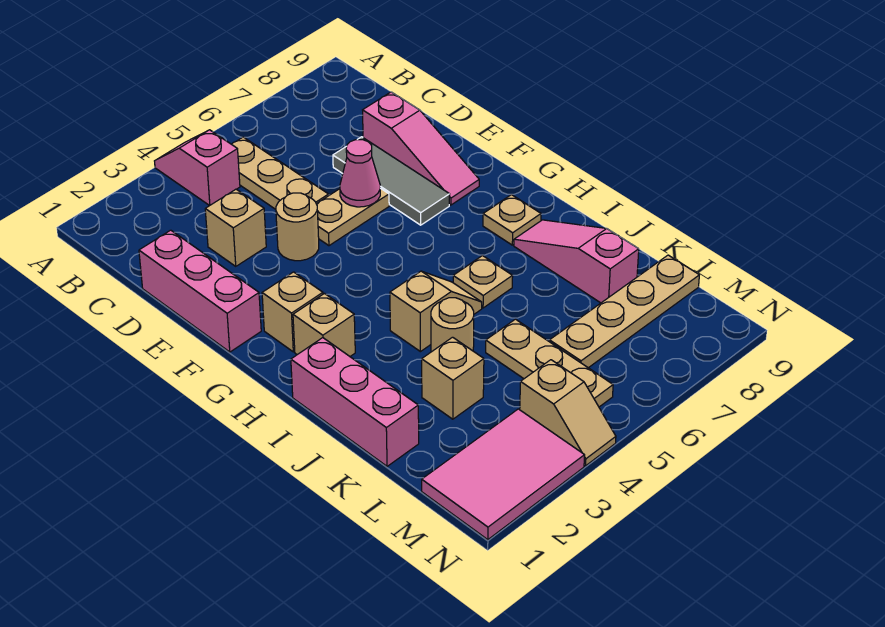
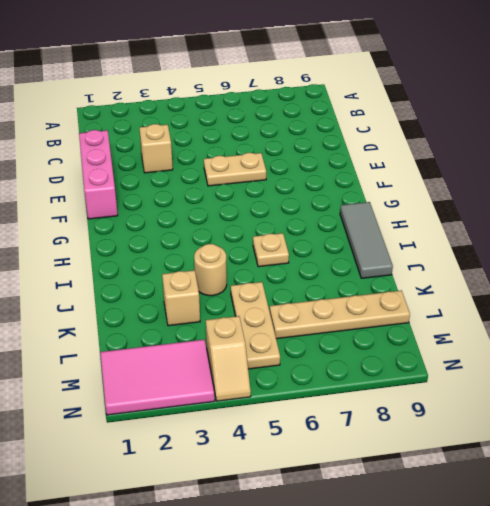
grey tile H9:J9 level 1 -> grey tile D7:F7 level 1
none -> pink slope A4:B4 level 1 top B
none -> tan plate B5:D5 level 1
none -> pink slope D8:F8 level 1 top D

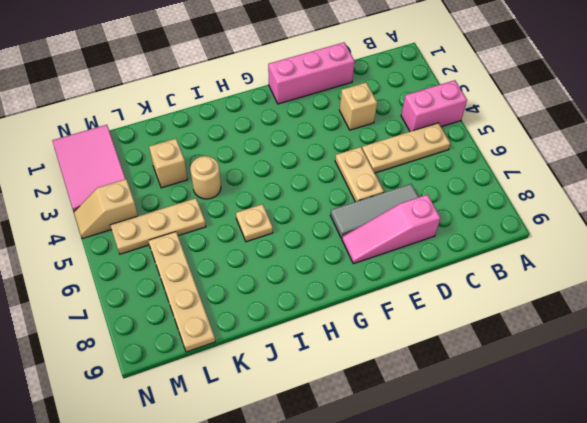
pink brick A4:B4 level 1 -> pink slope A4:B4 level 1 top B
none -> tan round brick E4 level 1
none -> tan brick G2 level 1
none -> tan brick H2 level 1

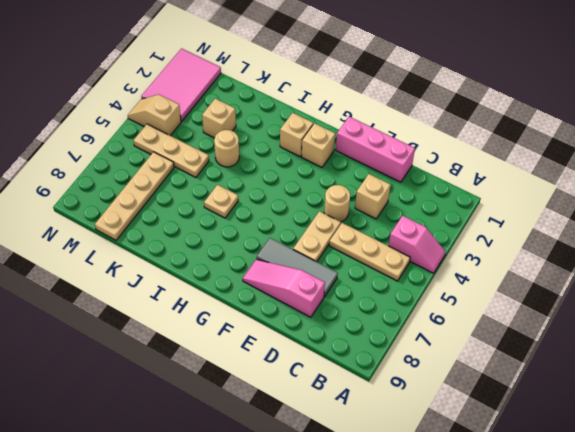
none -> tan plate H8 level 1
none -> pink brick I1:K1 level 1
none -> tan slope I4:I5 level 1 top 4

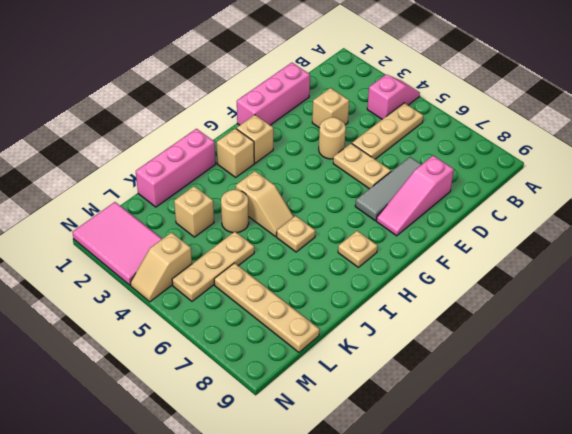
none -> pink slope I8:K8 level 1 top K
none -> pink cone E6 level 2

